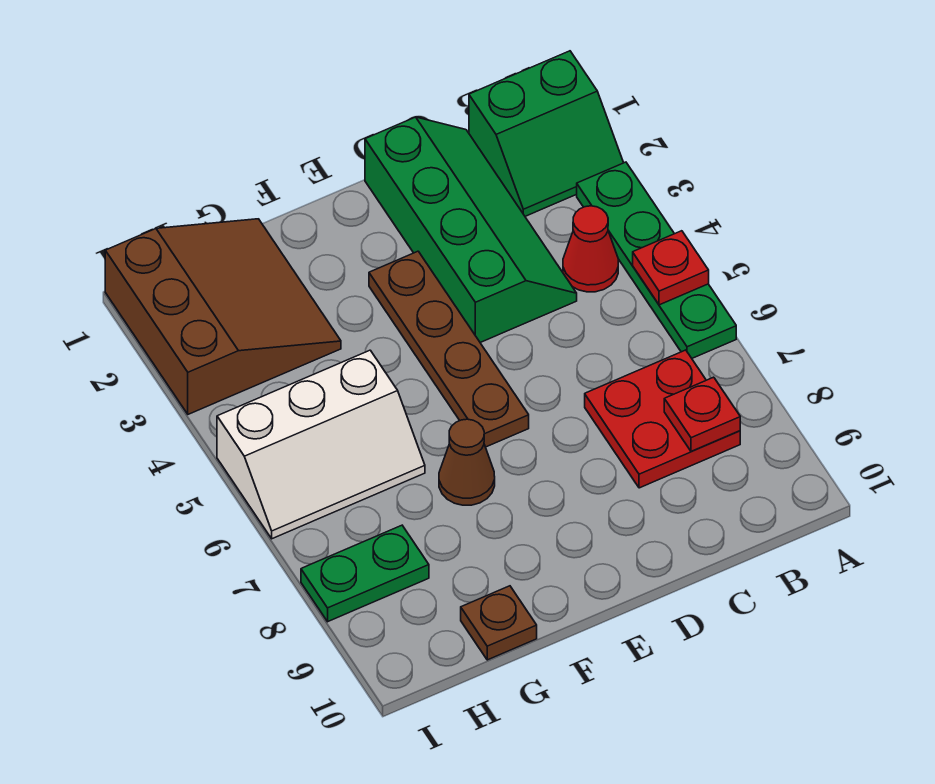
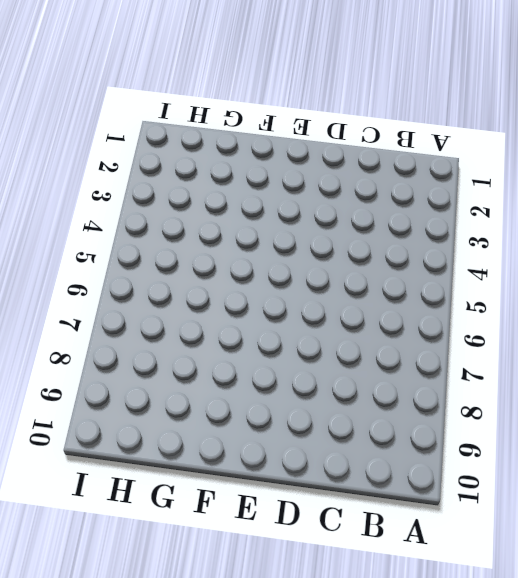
none -> green slope A1:B2 level 1 top 1
none -> green plate A3:A6 level 1
none -> red cone B4 level 1

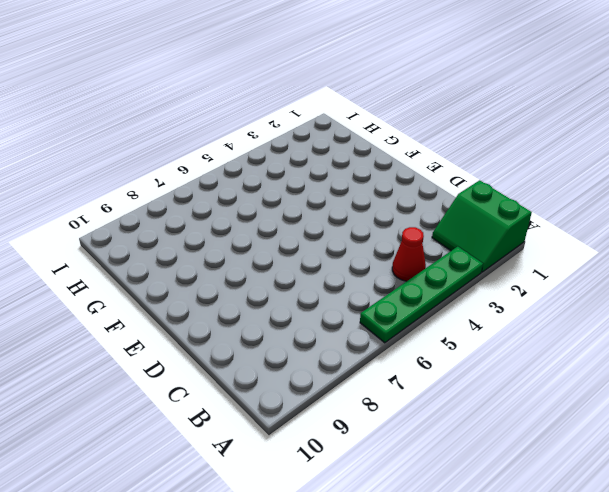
none -> red plate B7:C8 level 1
none -> green slope C1:D4 level 1 top D
none -> brown plate E3:E6 level 1

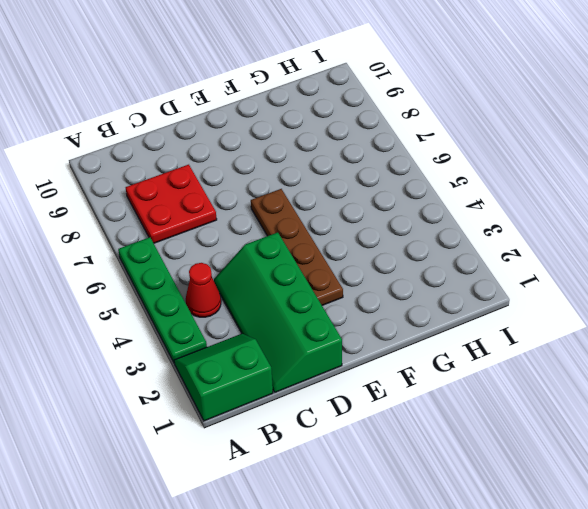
none -> brown cone F7 level 1
none -> brown slope G1:I3 level 1 top I
none -> white slope G5:I6 level 1 top 5

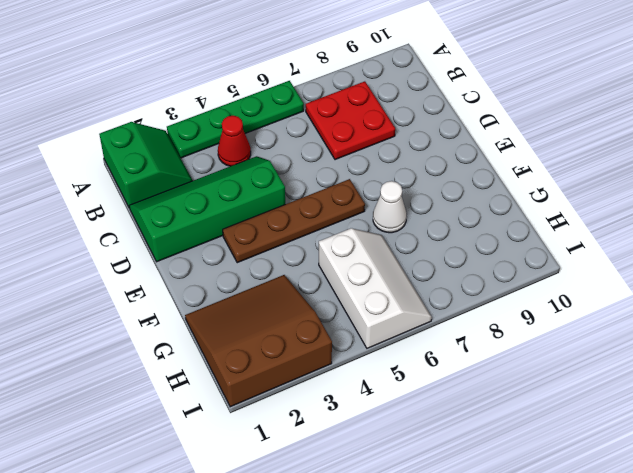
white cone F7 level 1 -> brown cone F7 level 1
none -> brown plate G10 level 1
none -> green plate H8:I8 level 1
none -> red plate A5 level 2

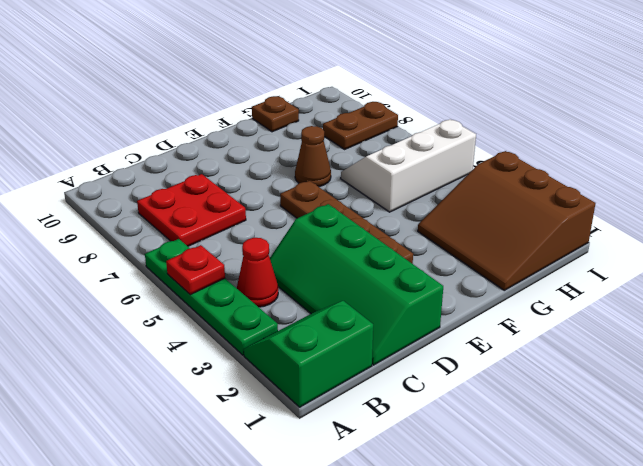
brown plate H8:I8 level 1 -> green plate H8:I8 level 1
none -> red plate B8 level 2

